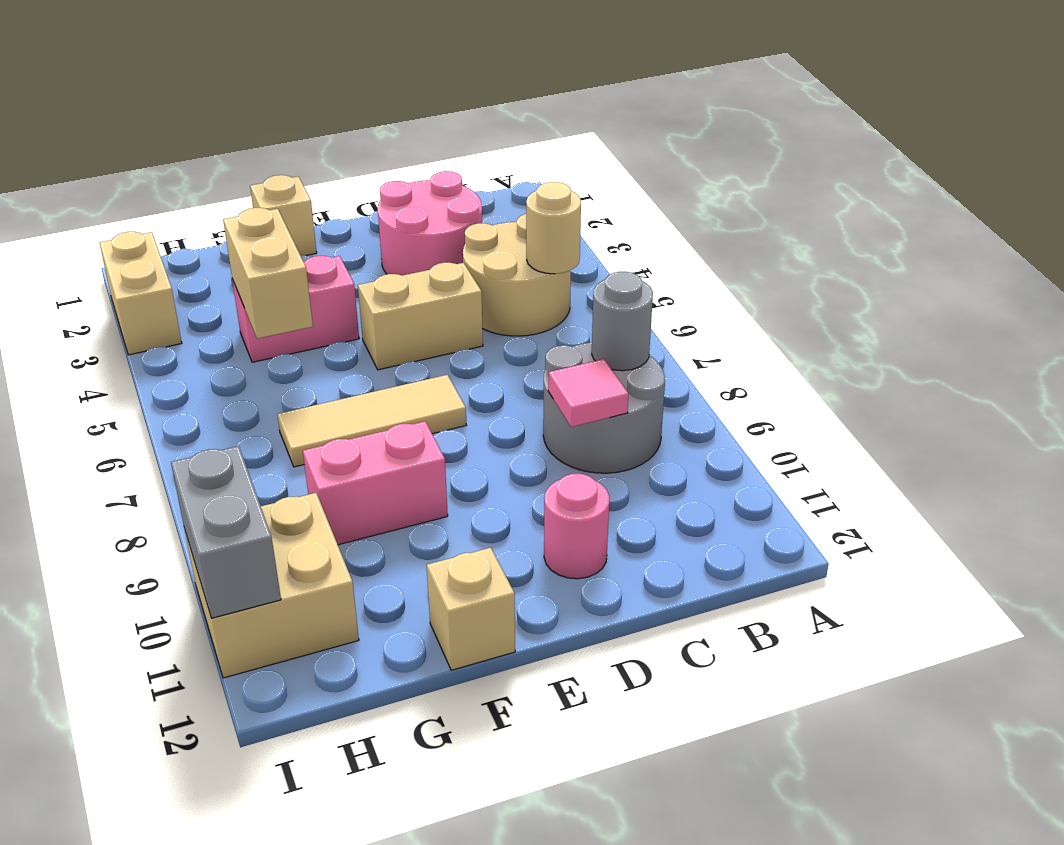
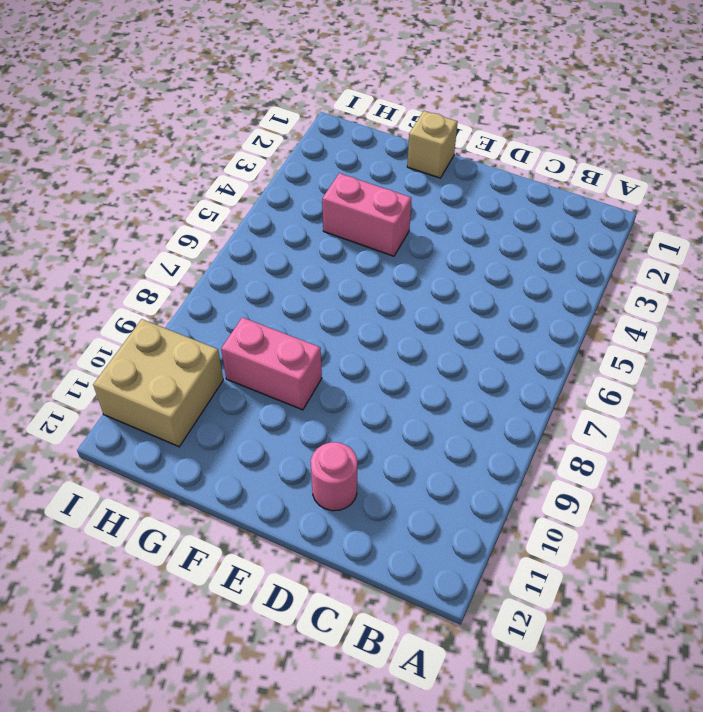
none -> tan round brick B4:C5 level 1
none -> grey round brick B8:C9 level 1
none -> pink round brick C2:D3 level 1

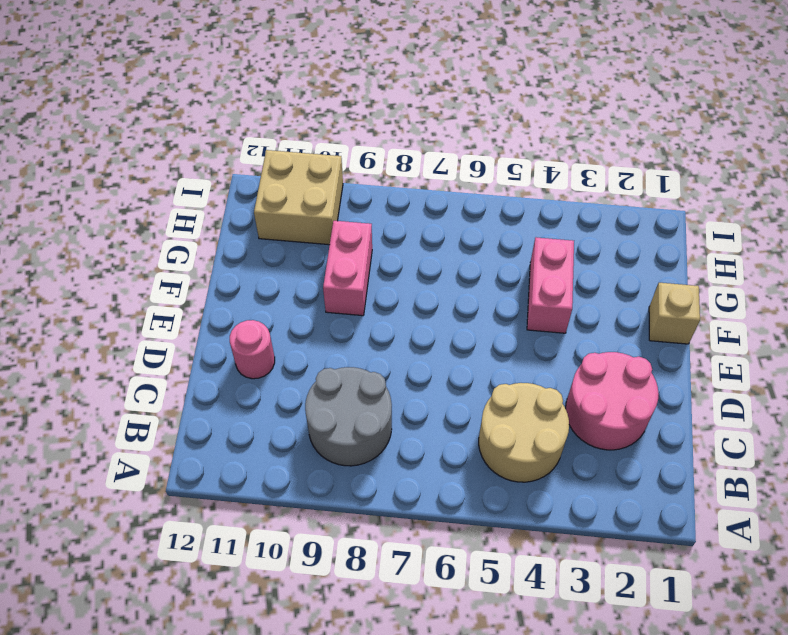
none -> tan brick D5:E5 level 1
none -> tan tile E7:G7 level 1
none -> tan brick F12 level 1

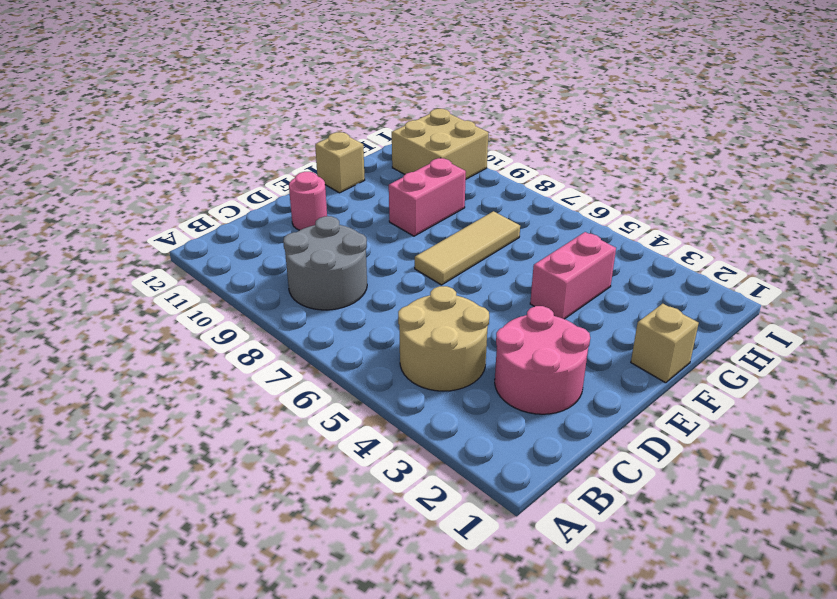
none -> tan brick D5:E5 level 1
none -> tan brick I2:I3 level 1
none -> tan round brick B5 level 2

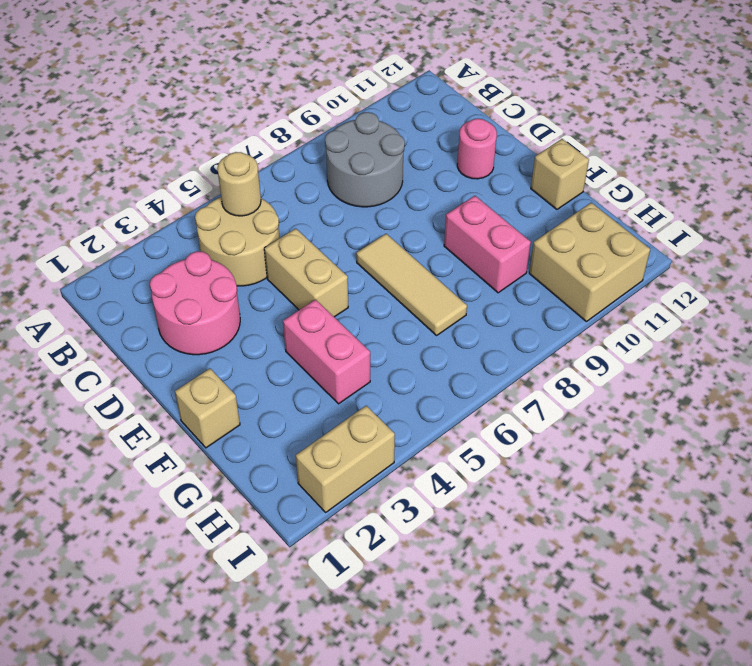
none -> grey round brick B8 level 2
none -> pink tile C9 level 2
none -> tan brick G4:G5 level 2

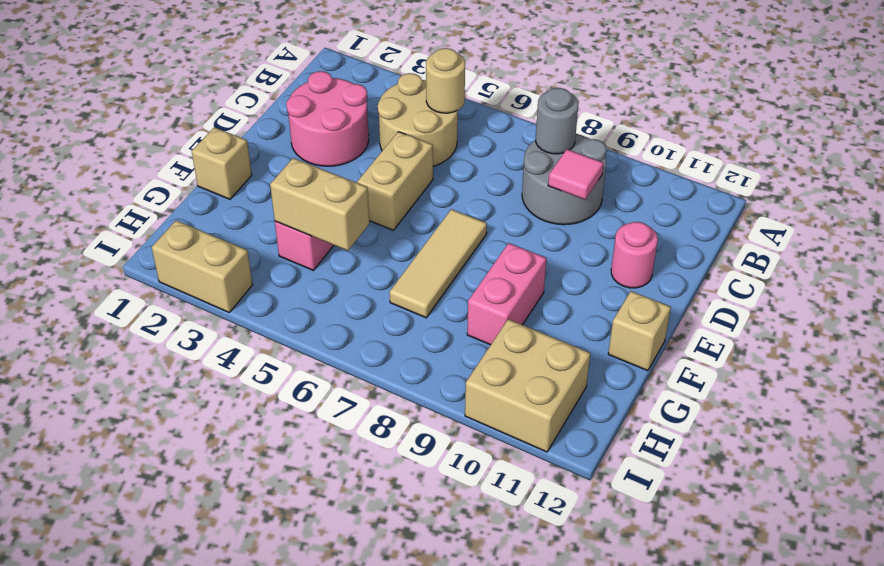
none -> grey brick I10:I11 level 2

